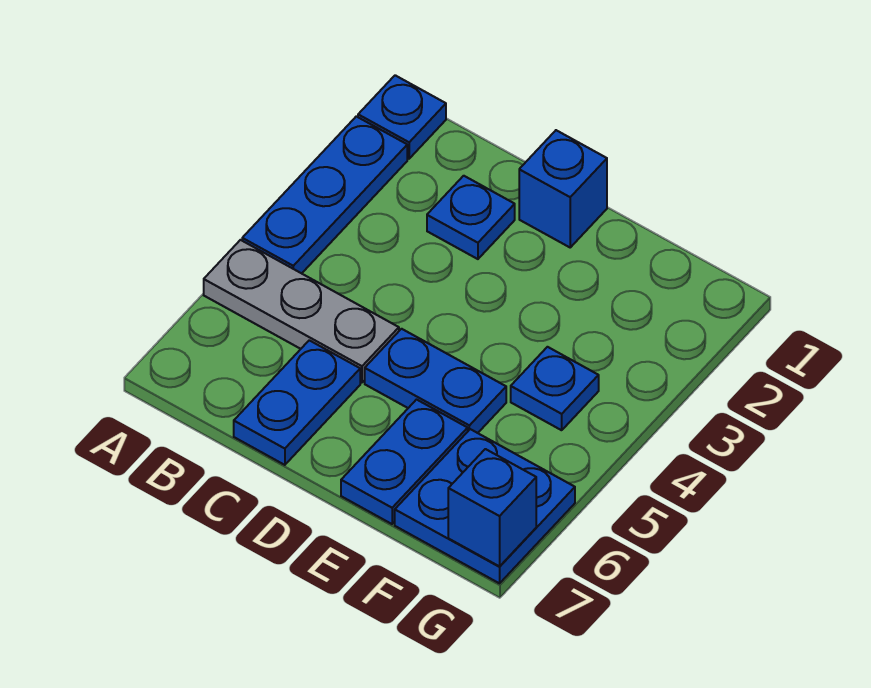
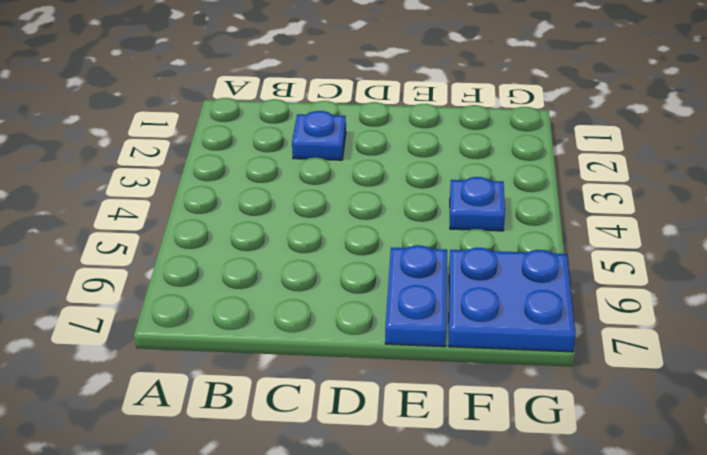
none -> blue plate A1 level 1
none -> blue plate A2:A4 level 1

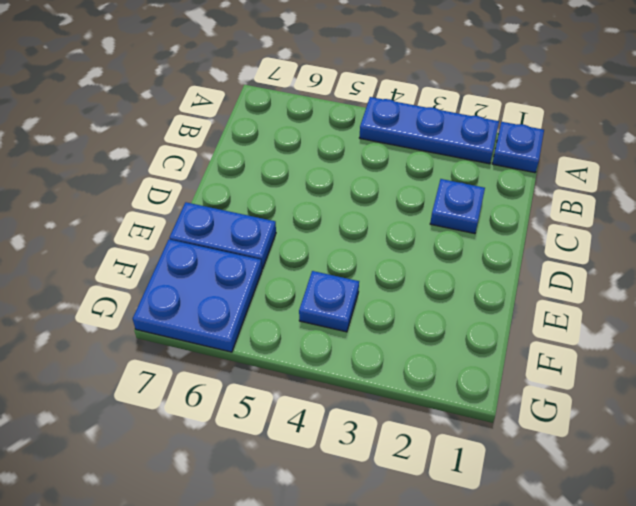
none -> grey plate A5:C5 level 1
none -> blue plate C6:C7 level 1

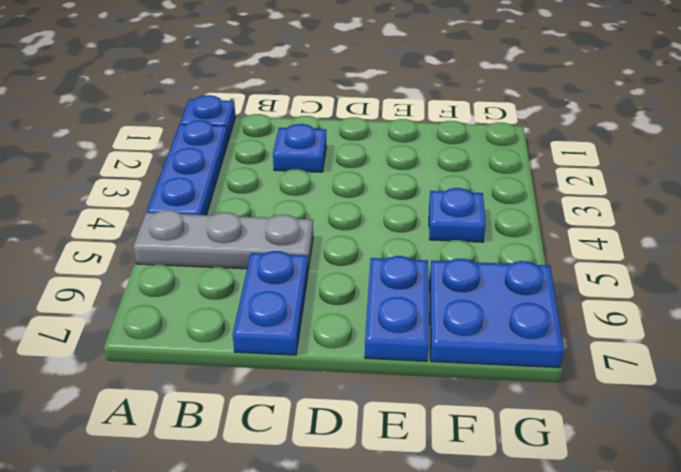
none -> blue brick D1 level 1
none -> blue plate D5:E5 level 1

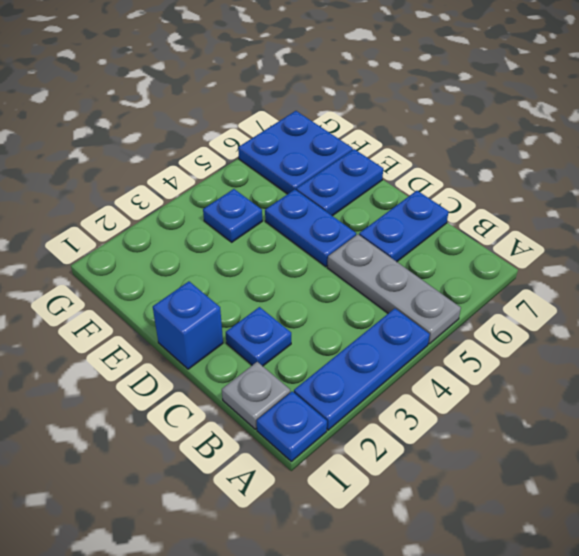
grey plate B1 level 1 -> none
none -> blue brick G7 level 2

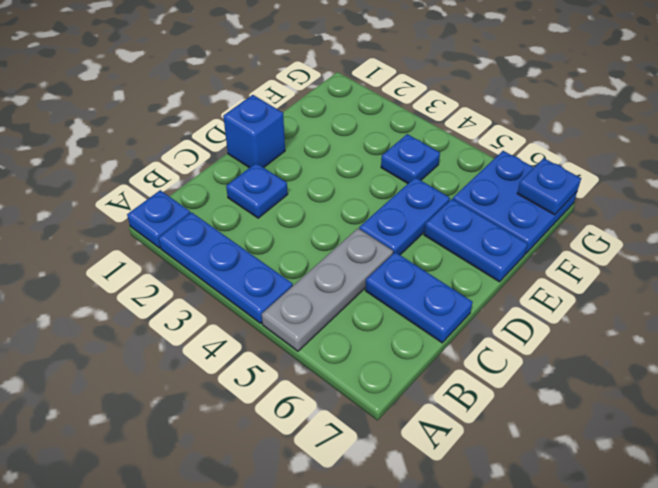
blue plate G7 level 2 -> blue brick G7 level 2

